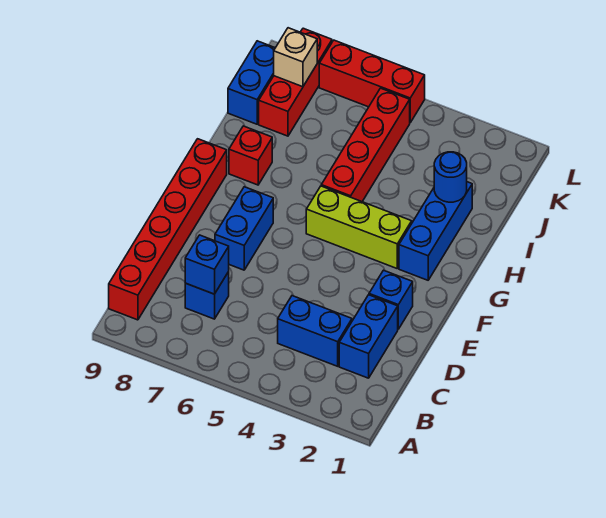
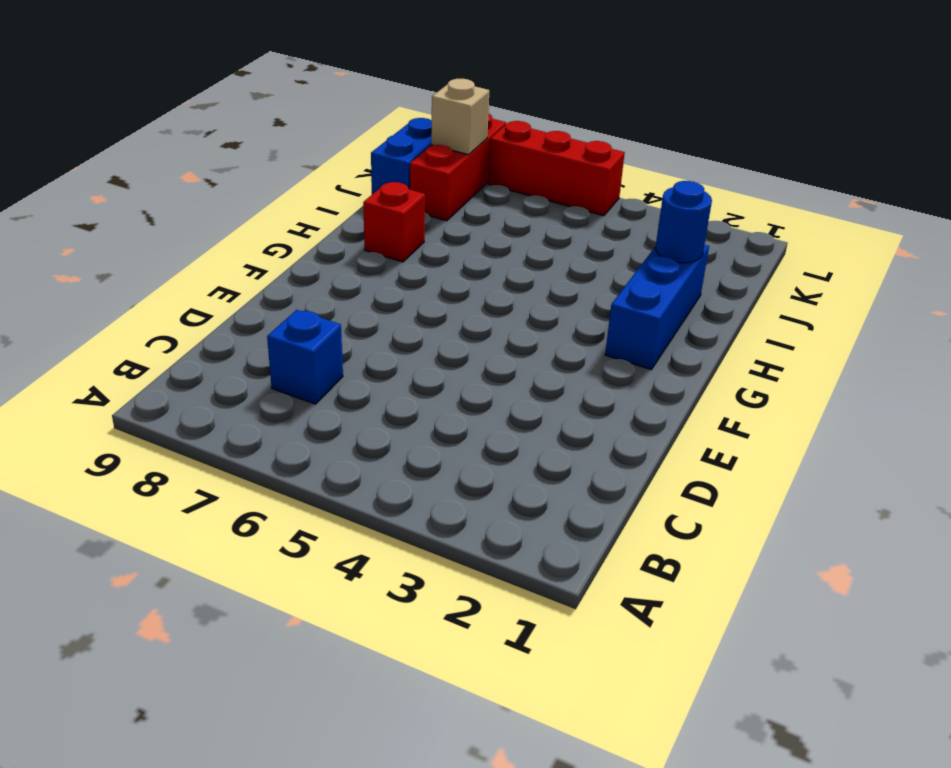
none -> red brick B9:G9 level 1
none -> blue brick C2:D2 level 1
none -> blue brick C3:C4 level 1

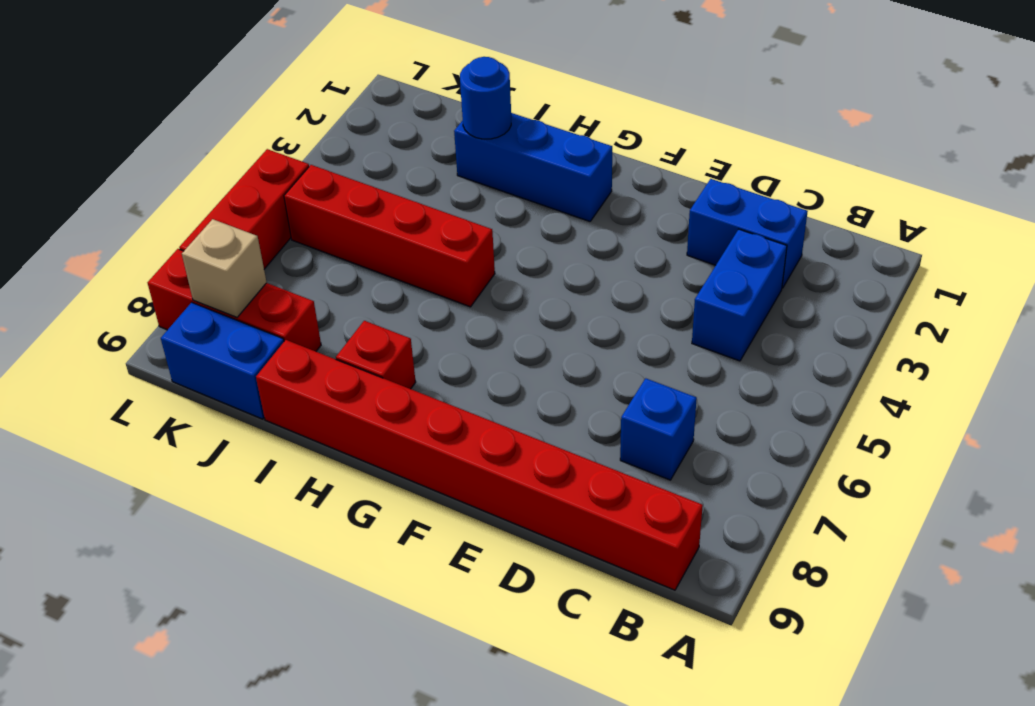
red brick B9:I9 level 1 -> red brick B9:G9 level 1
none -> blue brick E2 level 1
none -> blue brick E7:F7 level 1
none -> lime brick G3:G5 level 1

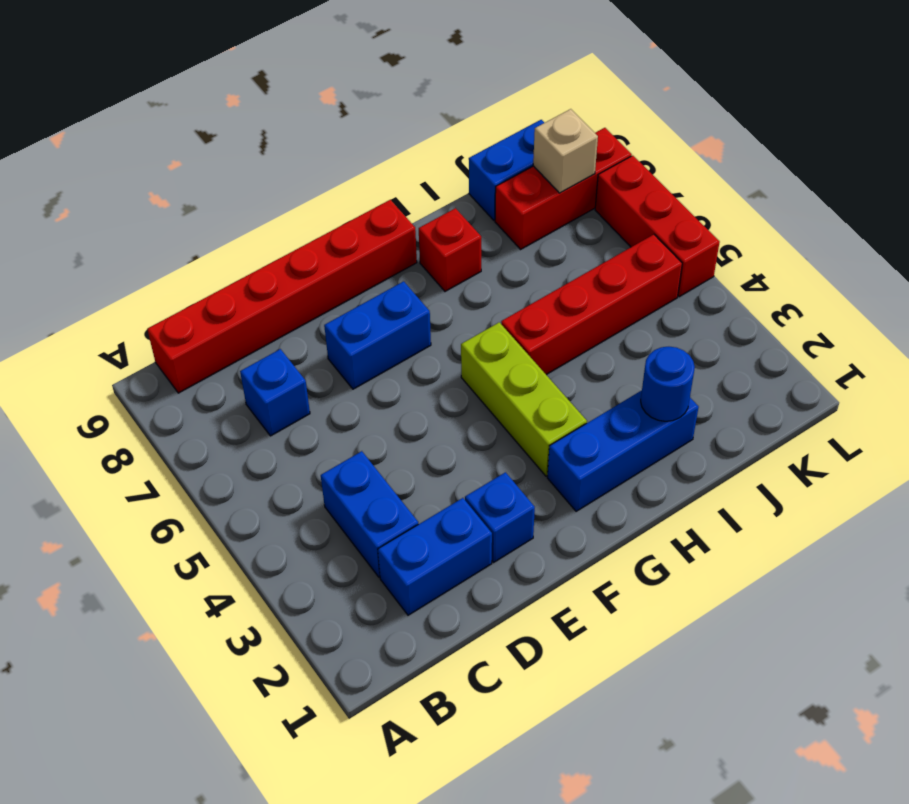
none -> blue brick C7 level 2

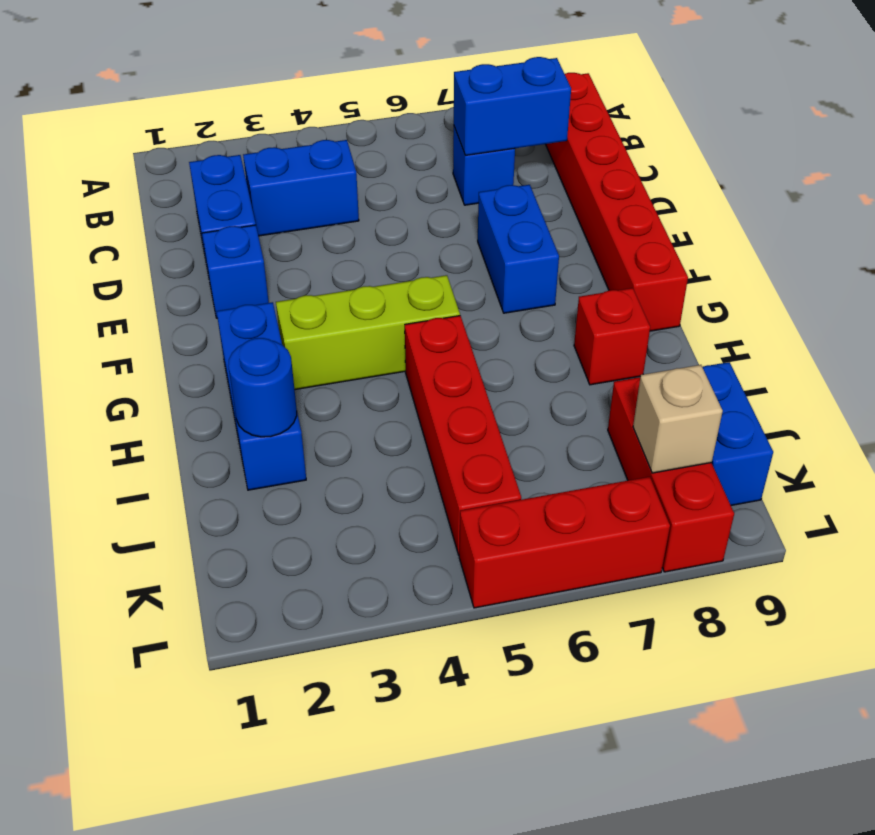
blue brick C7:C8 level 2 -> blue brick C7 level 2

